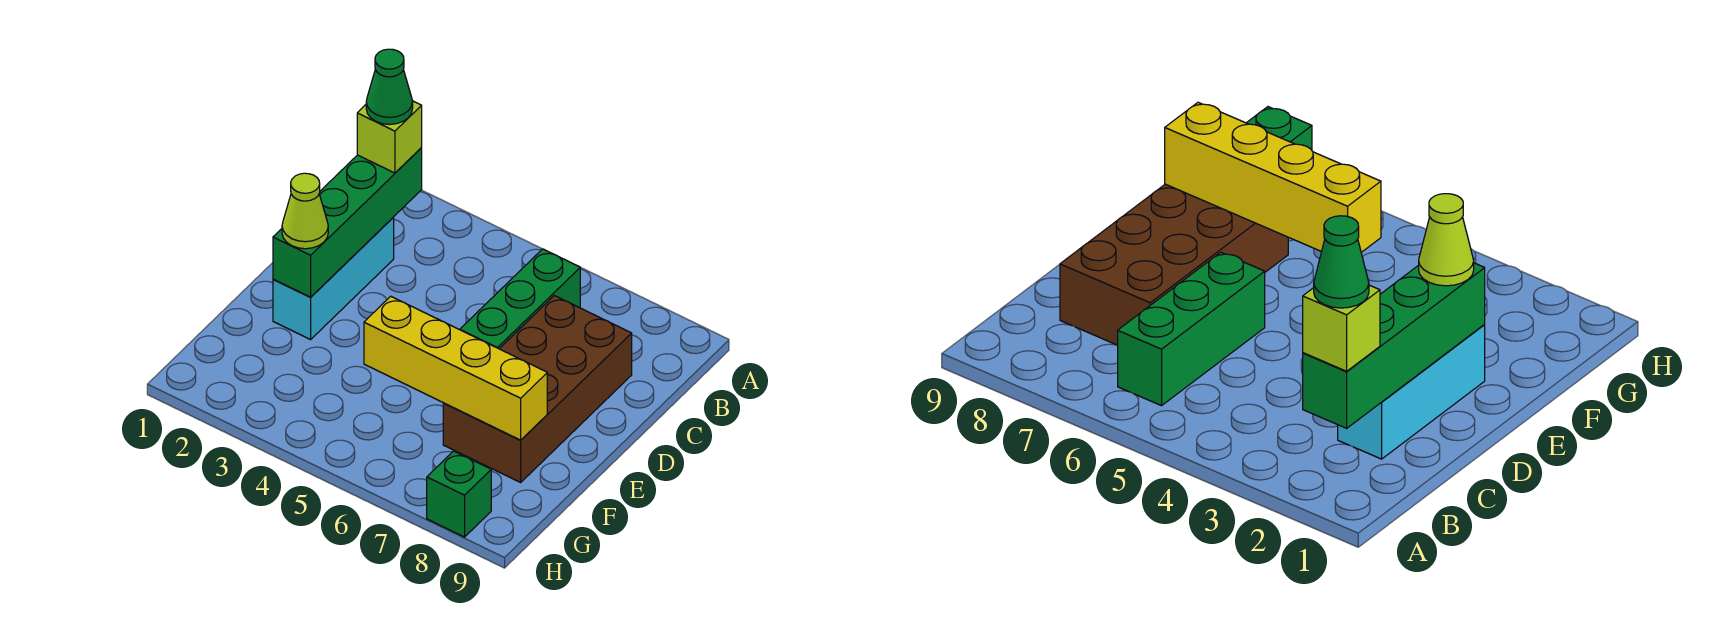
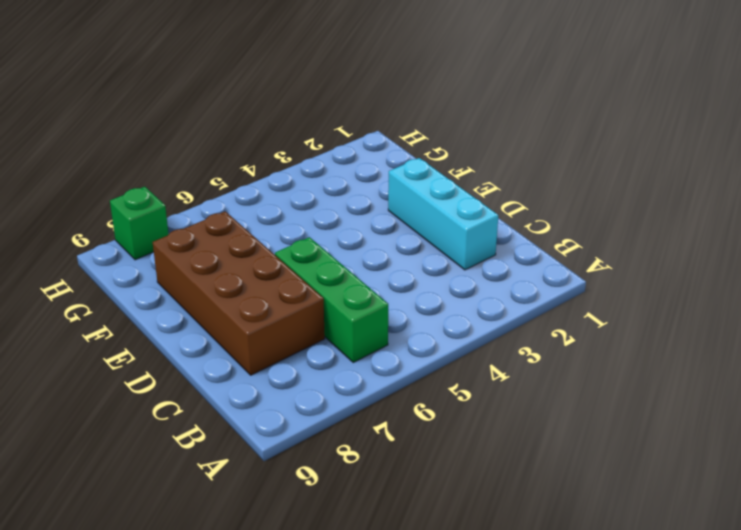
none -> green brick B2:E2 level 2
none -> yellow brick F5:F8 level 2

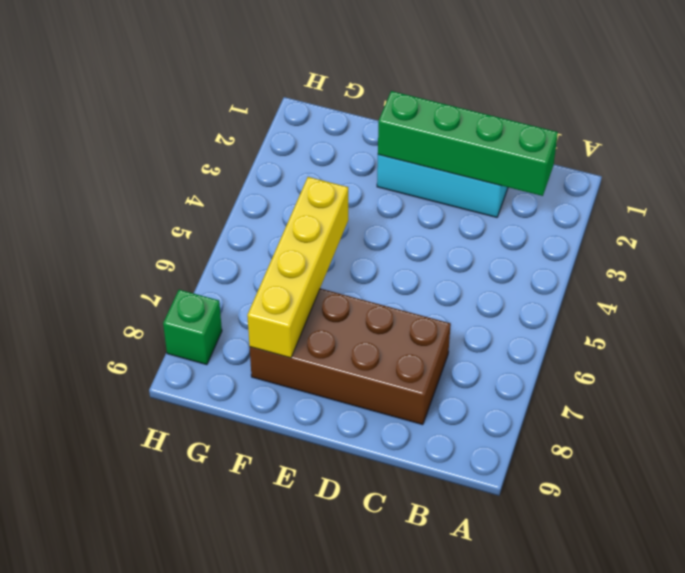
none -> green brick B6:D6 level 1
none -> lime brick B2 level 3

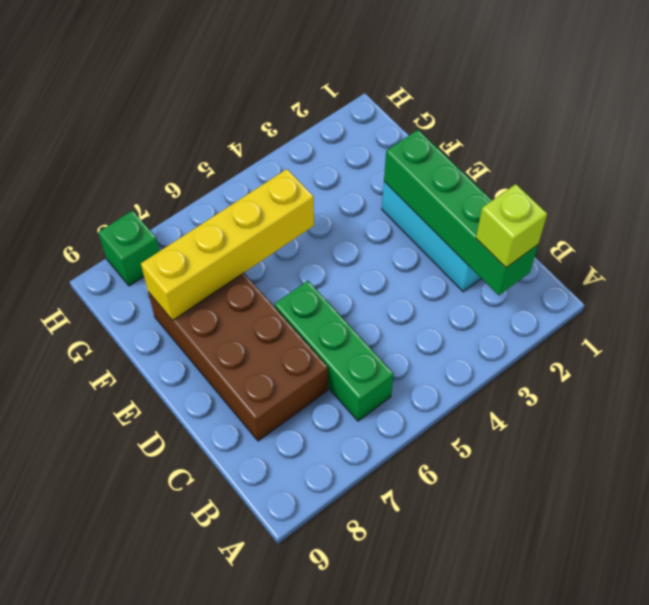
none -> lime cone E2 level 3
none -> green cone B2 level 4

